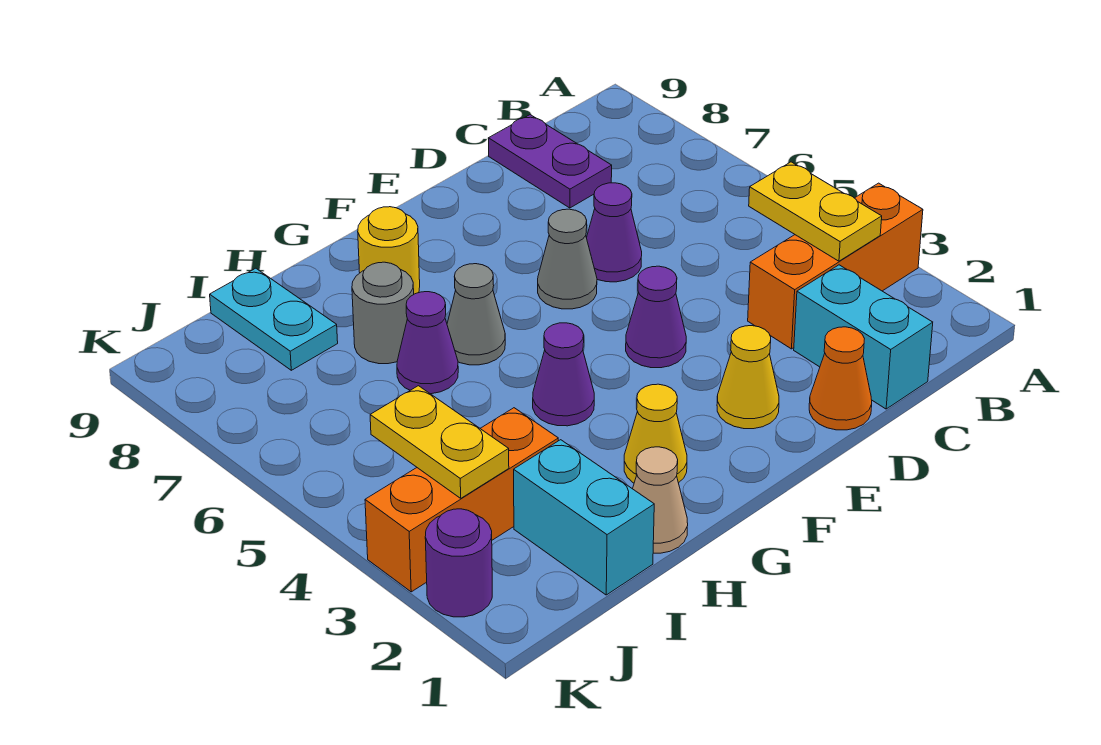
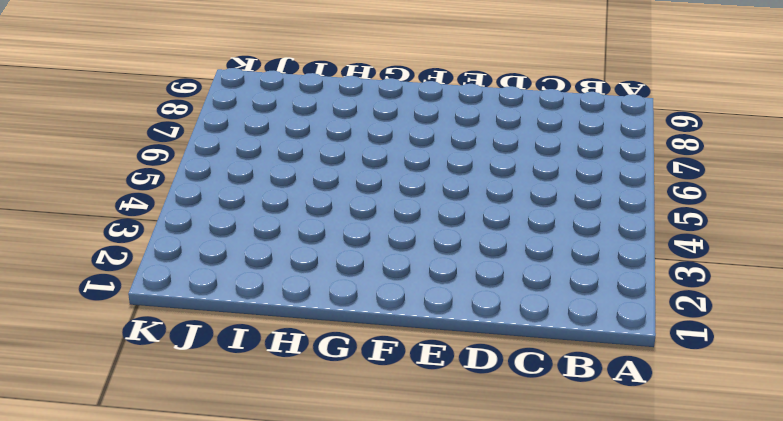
none -> orange brick A3:C3 level 1
none -> cyan brick C1:C2 level 1
none -> purple plate C8:C9 level 1

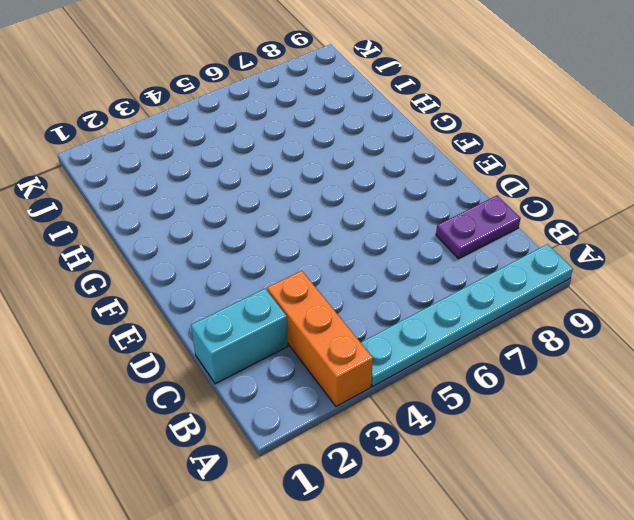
cyan plate A4:A9 level 1 -> none
none -> orange cone D1 level 1
none -> purple cone D6 level 1
none -> yellow cone E2 level 1

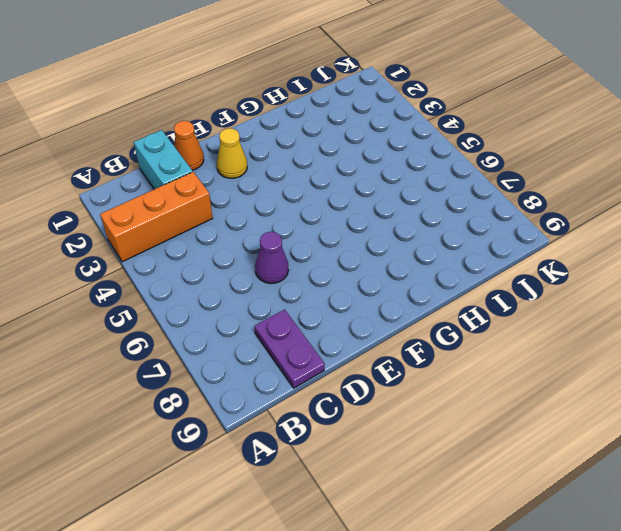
none -> purple cone E4 level 1
none -> grey cone E6 level 1
none -> yellow cone G2 level 1

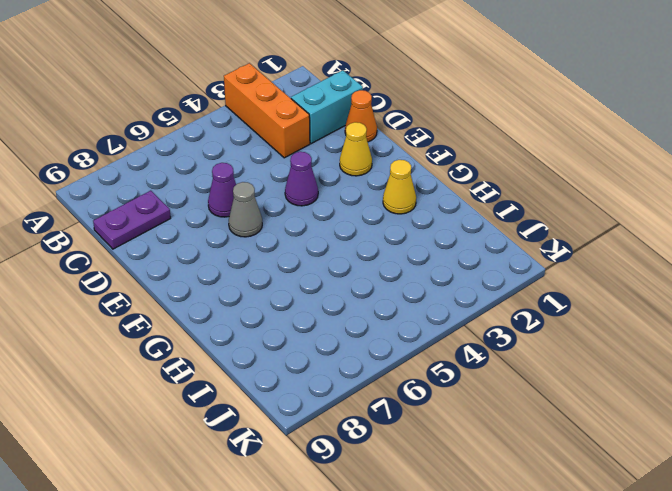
none -> purple cone G4 level 1
none -> grey cone G6 level 1
none -> yellow round brick G8 level 1

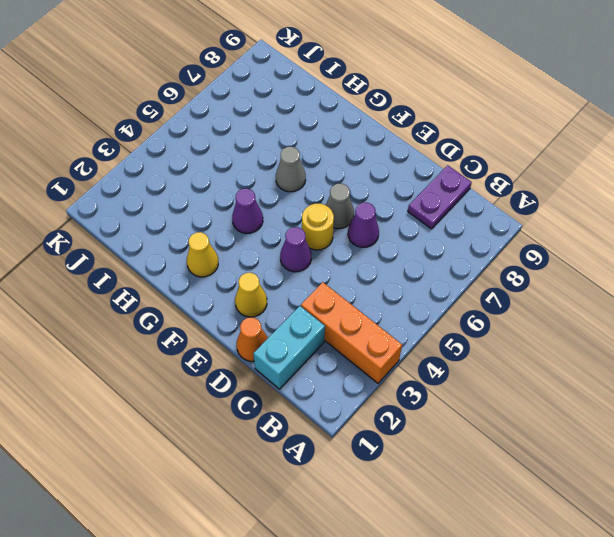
yellow round brick E5 level 1 -> yellow round brick G8 level 1
none -> tan cone H1 level 1
none -> purple cone H6 level 1
none -> grey round brick H7 level 1

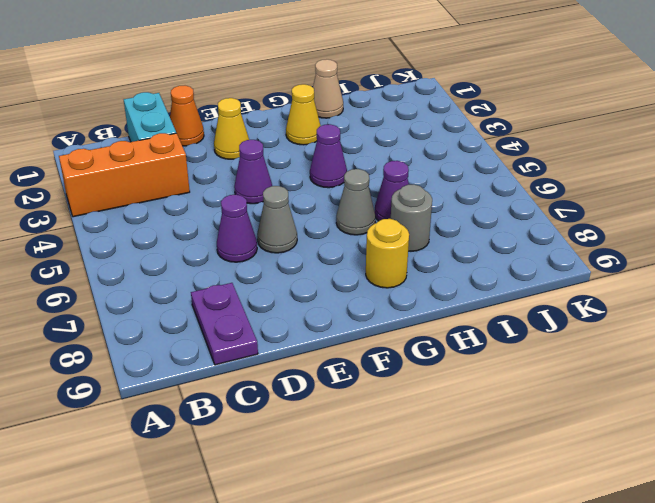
none -> cyan brick I1:I2 level 1
none -> orange brick I3:K3 level 1
none -> cyan plate I8:I9 level 1

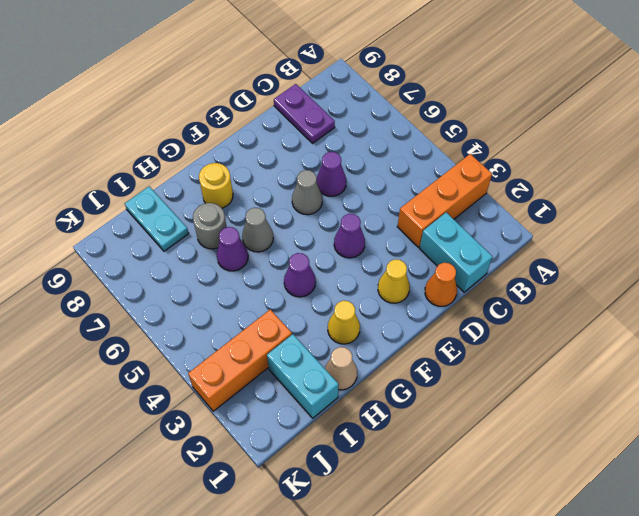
none -> purple round brick K2 level 1
none -> yellow plate B3:B4 level 2
none -> yellow plate J3:J4 level 2

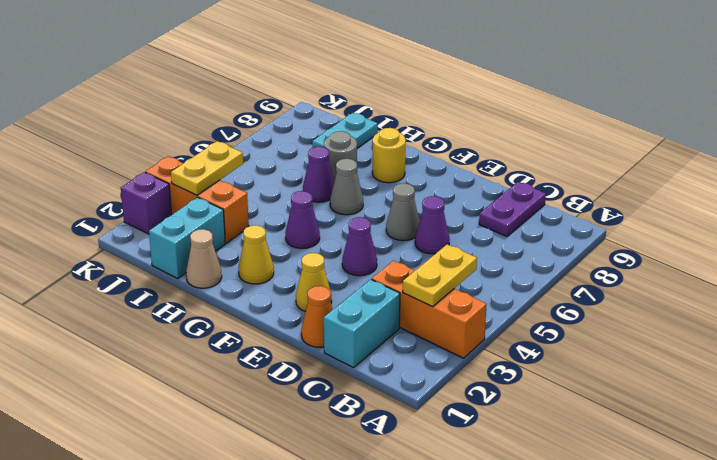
purple brick K2 level 1 -> purple round brick K2 level 1

